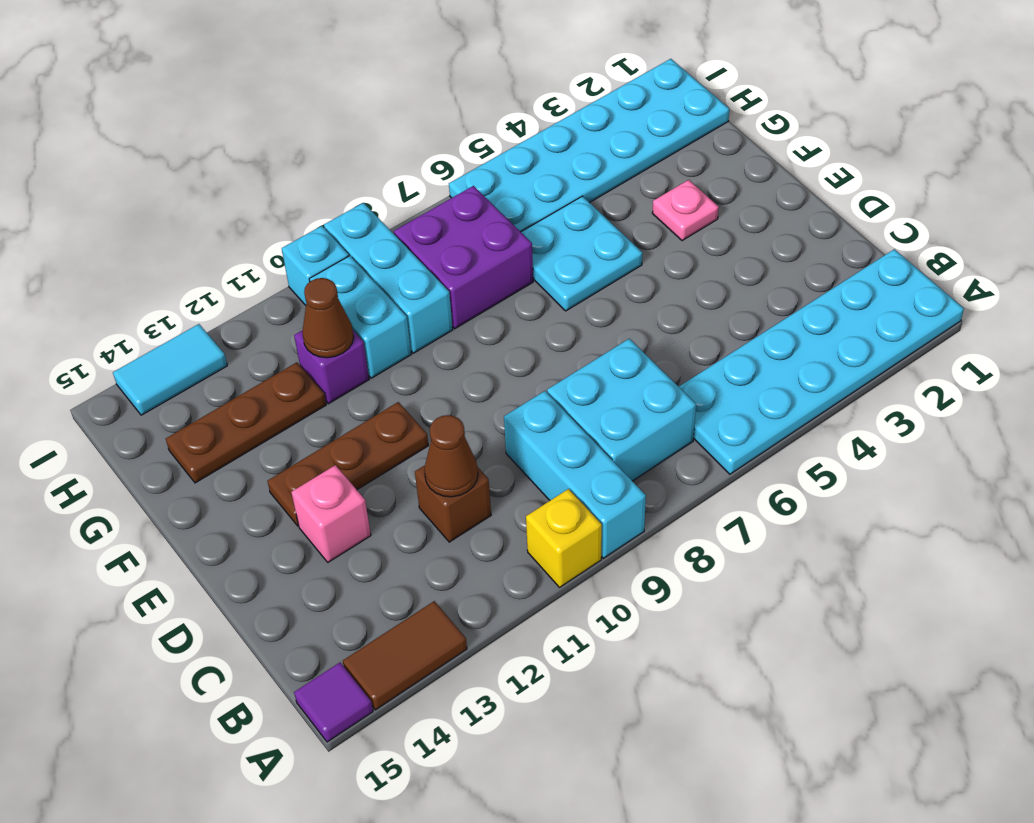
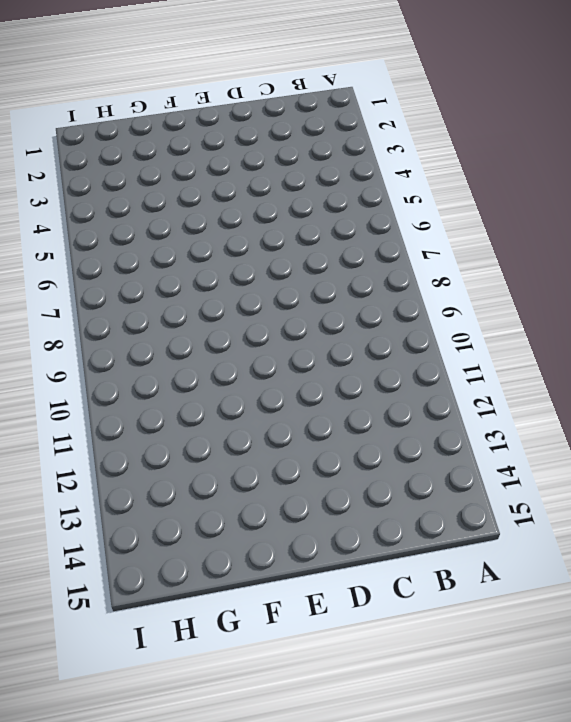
none -> cyan plate A1:B6 level 1
none -> cyan brick A9:C9 level 1
none -> yellow brick A10 level 1

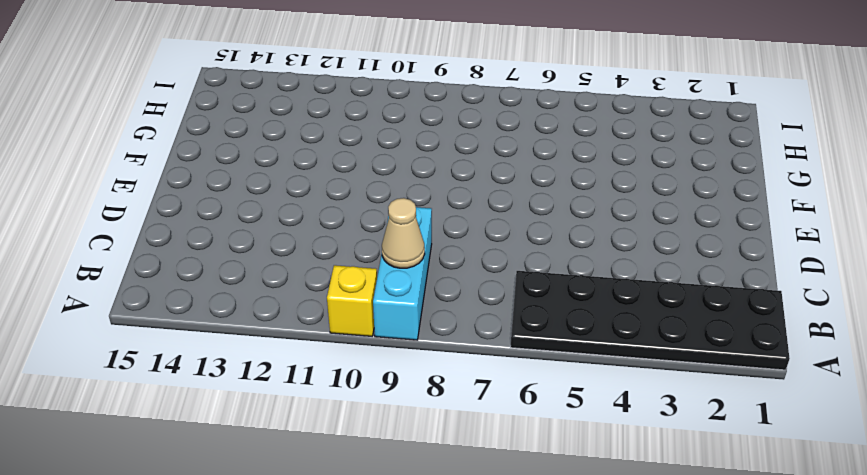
black plate A1:B6 level 1 -> cyan plate A1:B6 level 1
tan cone B9 level 2 -> none
none -> brown tile A13:A14 level 1
none -> purple tile A15 level 1
none -> cyan brick B7:C8 level 1

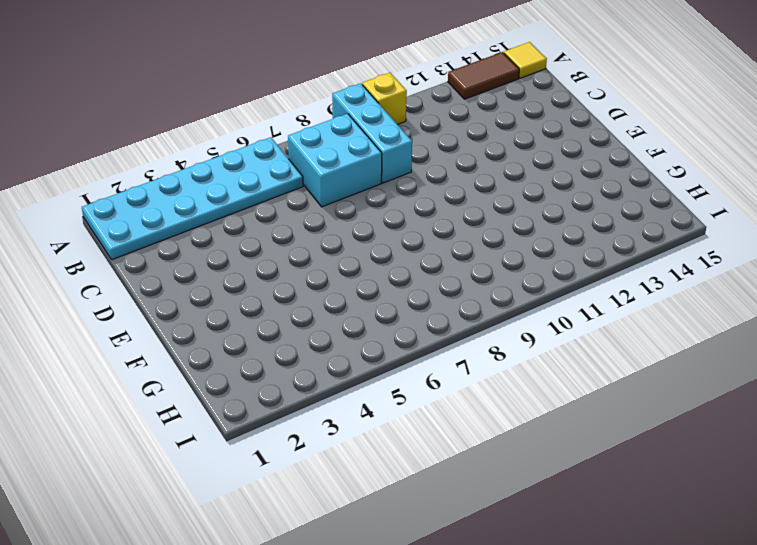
yellow tile A15 level 1 -> purple tile A15 level 1
none -> brown brick C11 level 1
none -> pink brick D13 level 1
none -> brown plate E11:E13 level 1

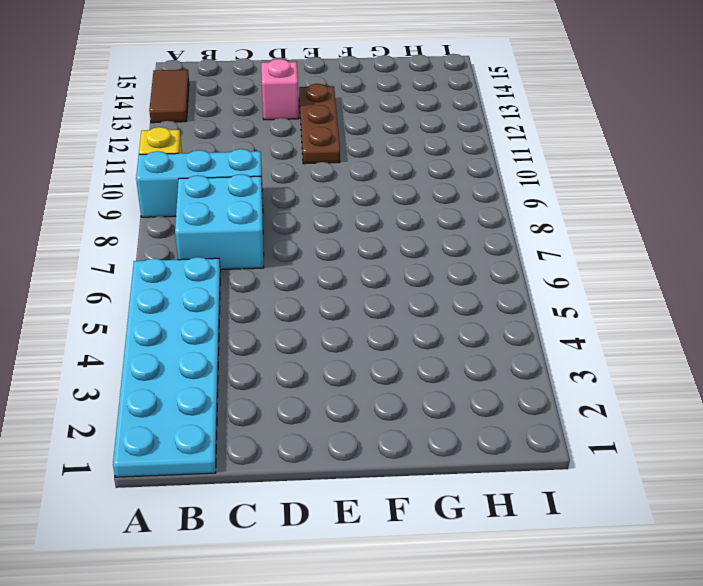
none -> purple tile A15 level 1
none -> brown brick C11 level 1
none -> pink plate F3 level 1

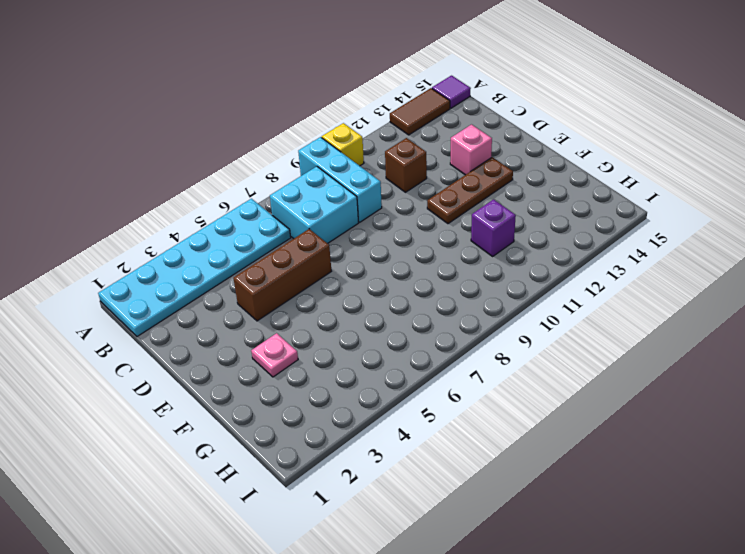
brown brick D4:D6 level 1 -> none
none -> cyan plate F5:G6 level 1
none -> purple brick G7:H8 level 1
none -> cyan brick G9:I9 level 1

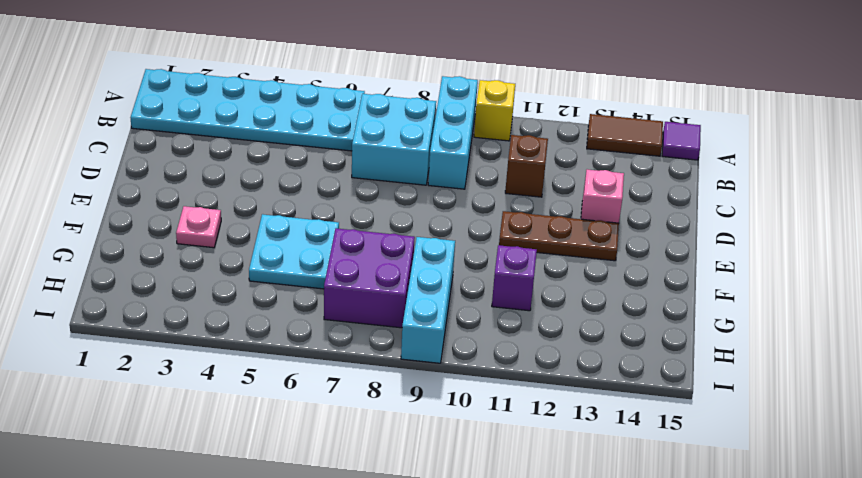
none -> cyan brick G10:H10 level 1
none -> brown plate G12:G14 level 1
none -> cyan plate H1:I6 level 1

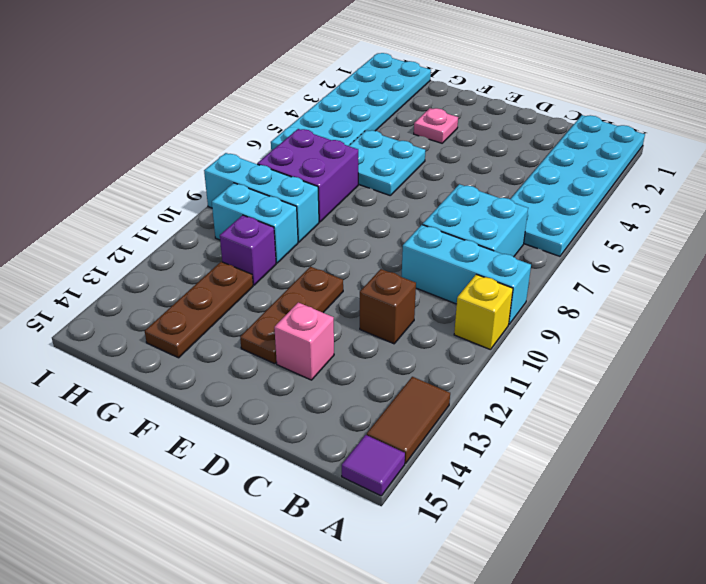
none -> cyan brick I10 level 1
none -> cyan tile I13:I14 level 1
none -> brown cone C11 level 2

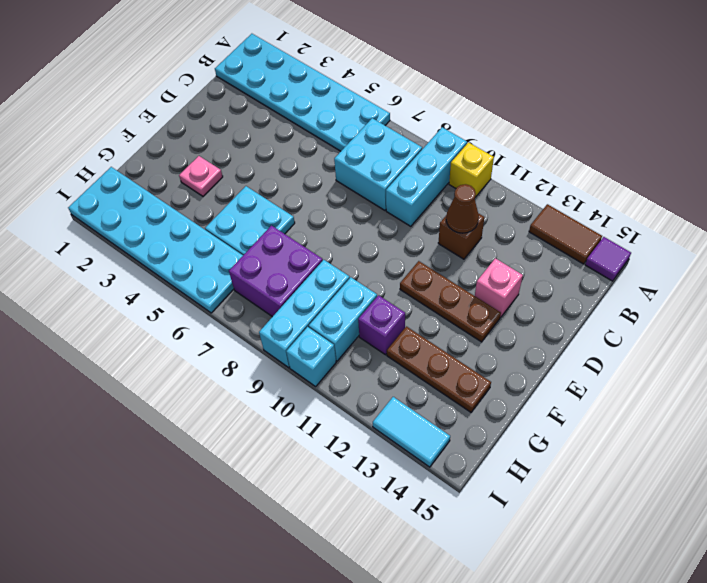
none -> brown cone G11 level 2

